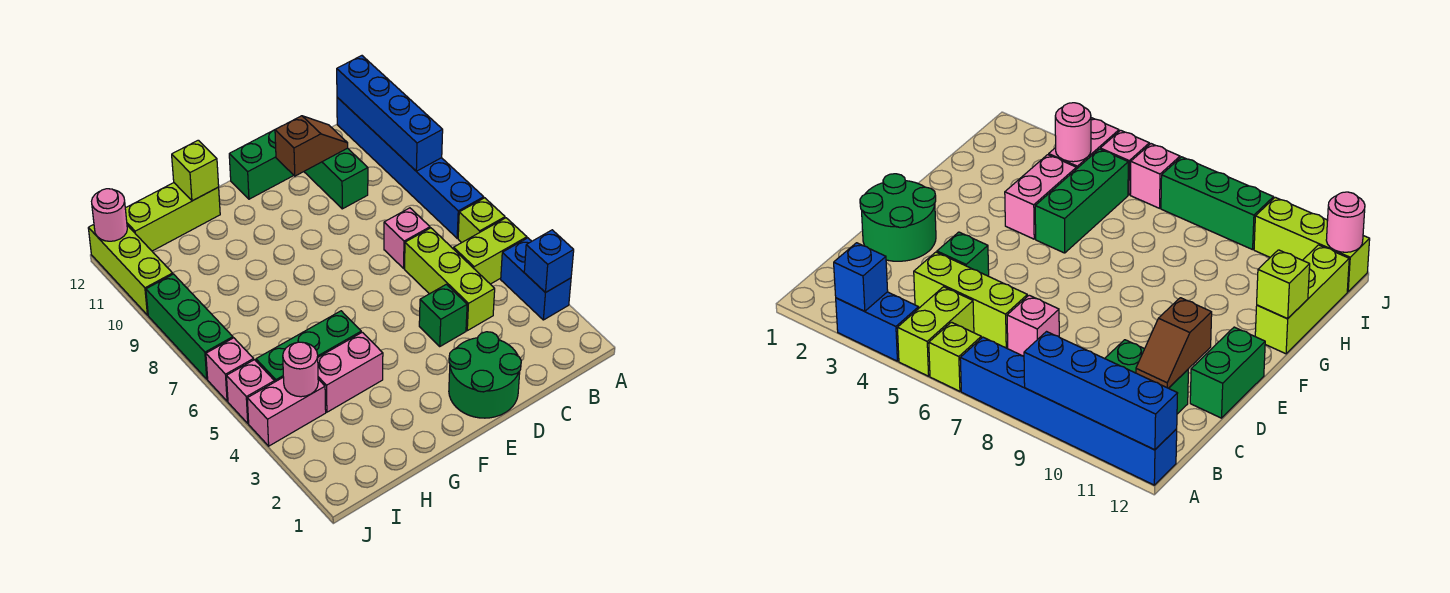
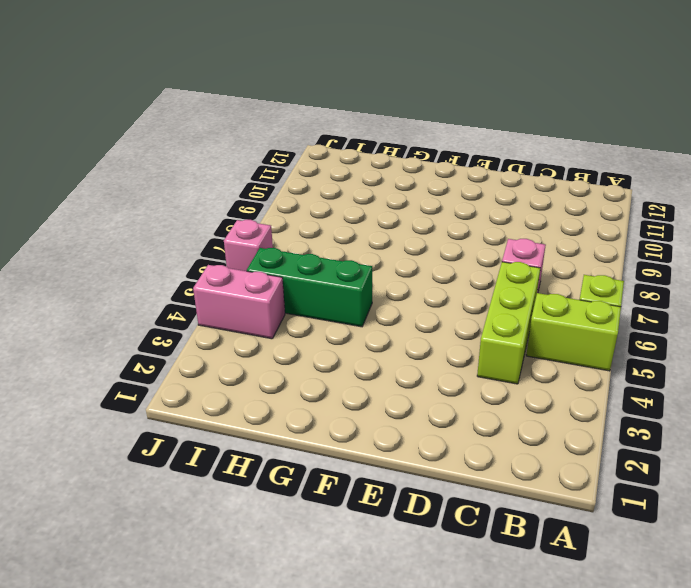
none -> blue brick A3:A4 level 1
none -> blue brick A7:A12 level 1
none -> green brick C10:C11 level 1

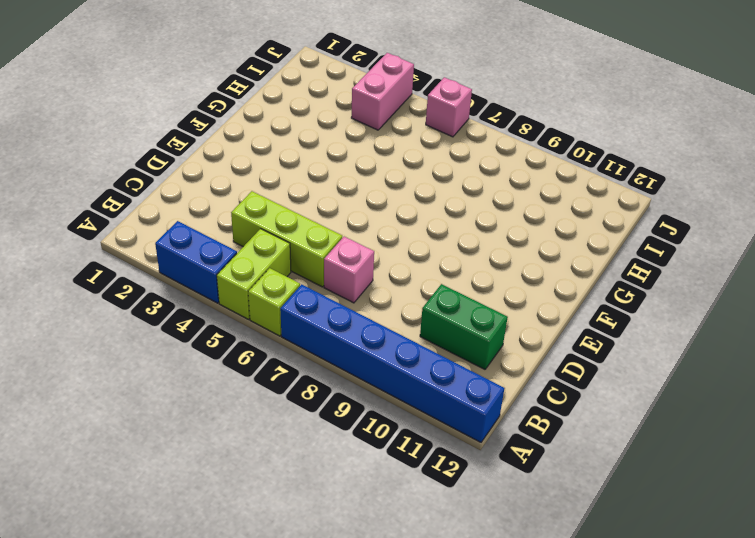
none -> green round brick D1:E2 level 1
none -> green brick D4 level 1
none -> green brick D12:E12 level 1

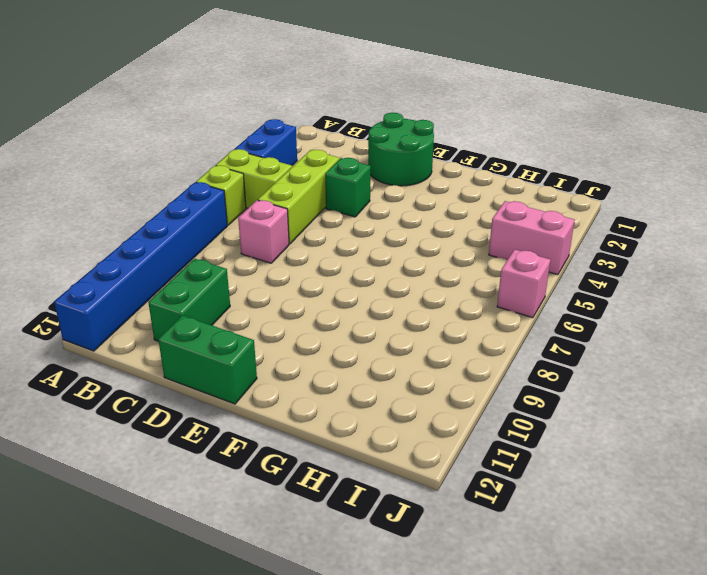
none -> pink brick G4:H4 level 1
none -> green brick G5:I5 level 1
none -> lime brick G12:I12 level 1

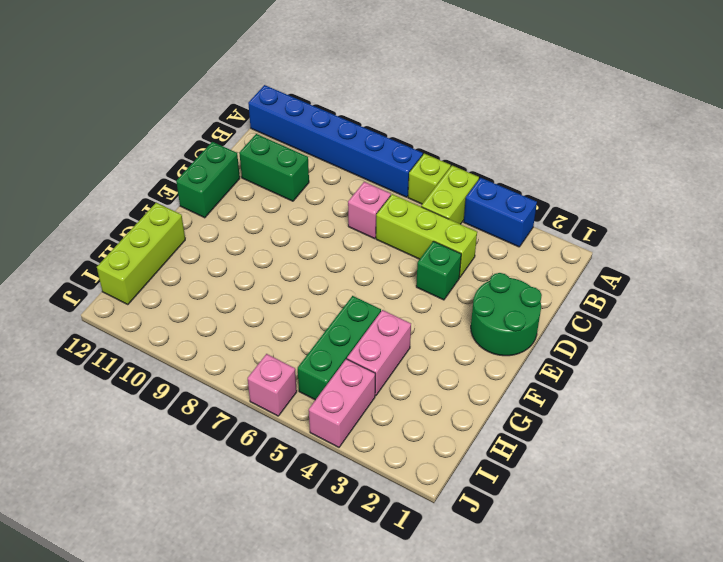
none -> pink brick J5 level 1
none -> green brick J7:J9 level 1
none -> lime brick J10:J12 level 1

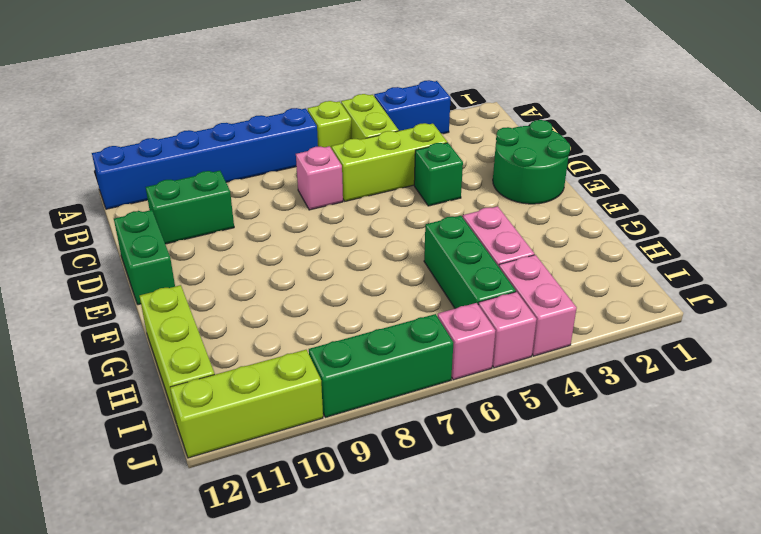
none -> blue brick A3 level 2
none -> blue brick A9:A12 level 2
none -> brown slope C11:D11 level 2 top D

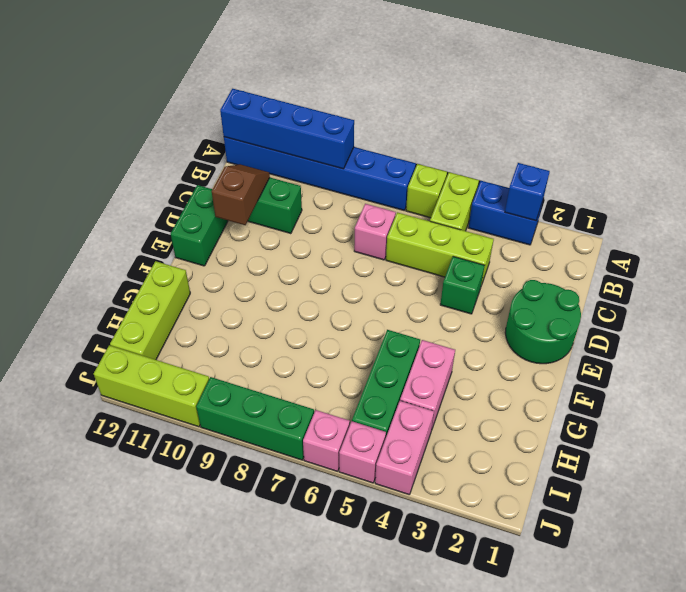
none -> lime brick G12 level 2
none -> pink round brick I4 level 2
none -> pink round brick J12 level 2

